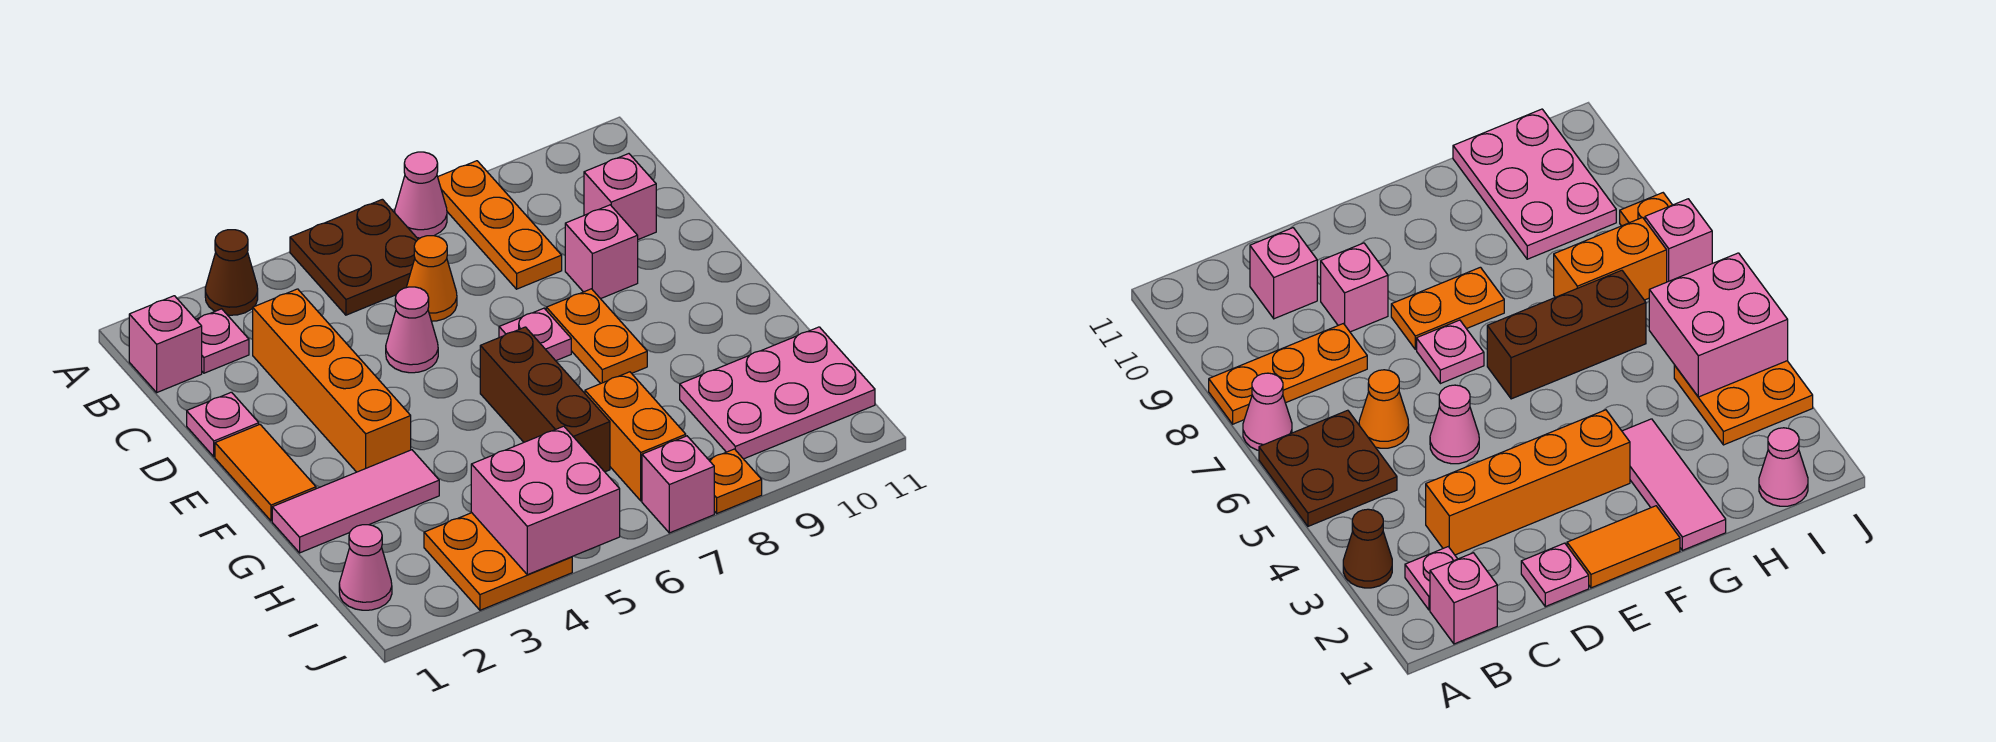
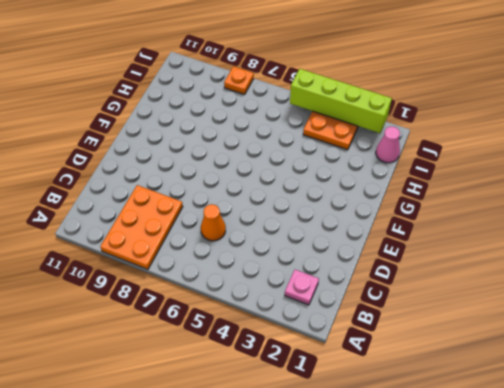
orange plate A8:C9 level 1 -> orange plate A8:C8 level 1
lime brick J2:J5 level 2 -> pink brick I4:J5 level 2
none -> brown cone A3 level 1
none -> brown plate A5:B6 level 1
none -> pink cone A7 level 1

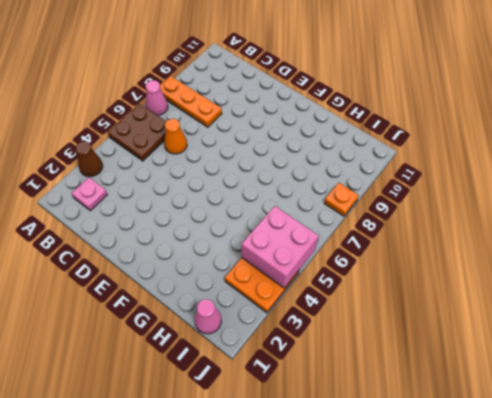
none -> pink brick B1 level 1
none -> orange brick C3:F3 level 1
none -> pink brick C10 level 1

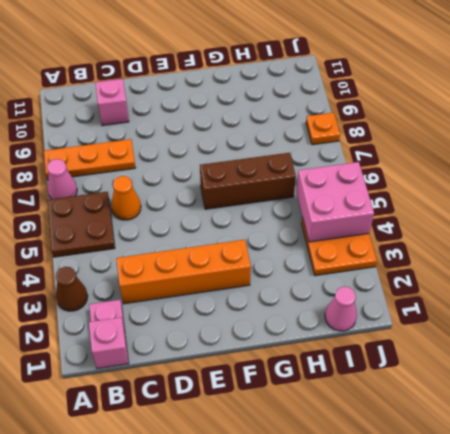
none -> pink plate D1 level 1
none -> pink cone D5 level 1
none -> pink brick D9 level 1

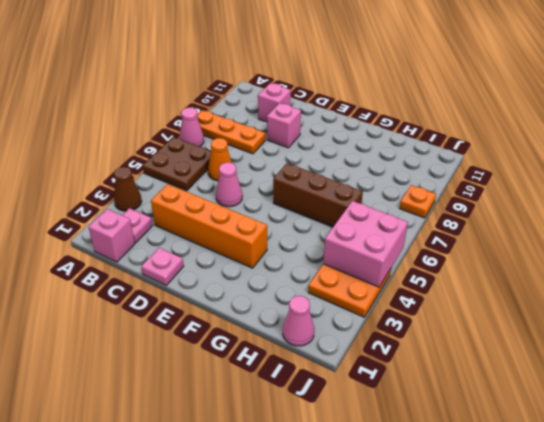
none -> orange tile E1:F1 level 1
none -> pink plate E7 level 1
none -> orange plate E8:F8 level 1

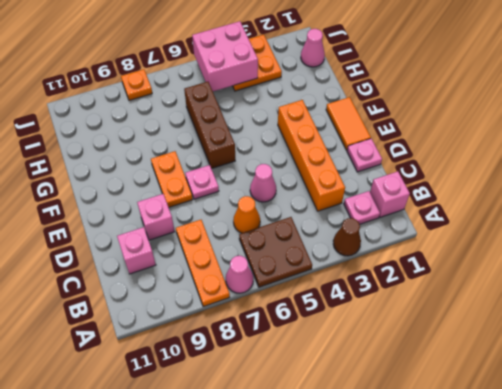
none -> pink tile G1:G3 level 1
none -> orange brick H7:I7 level 1
none -> pink plate H9:I11 level 1

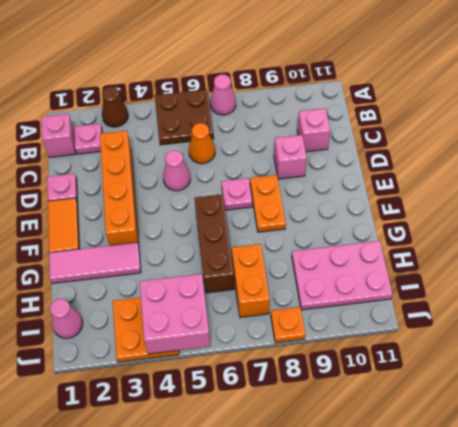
none -> orange plate A8:C8 level 1
none -> pink brick J7 level 1

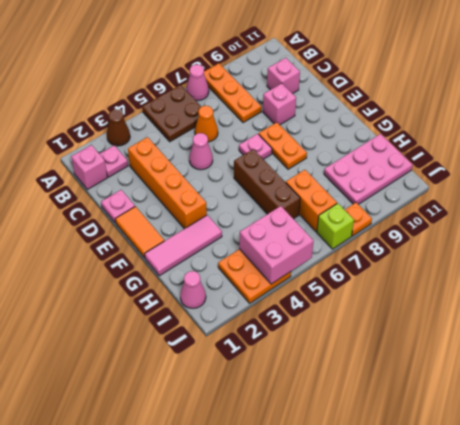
lime brick J7 level 1 -> pink brick J7 level 1

